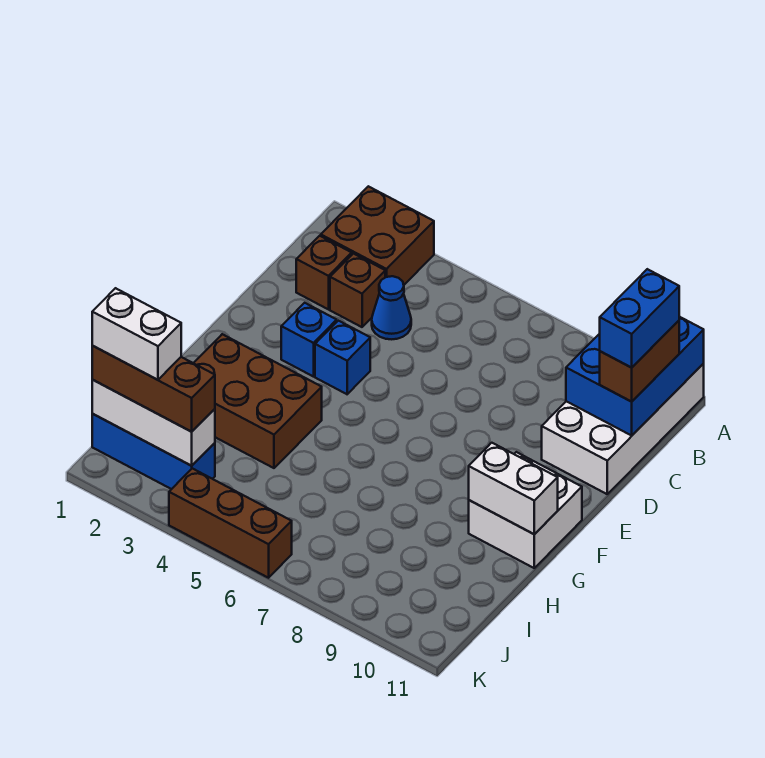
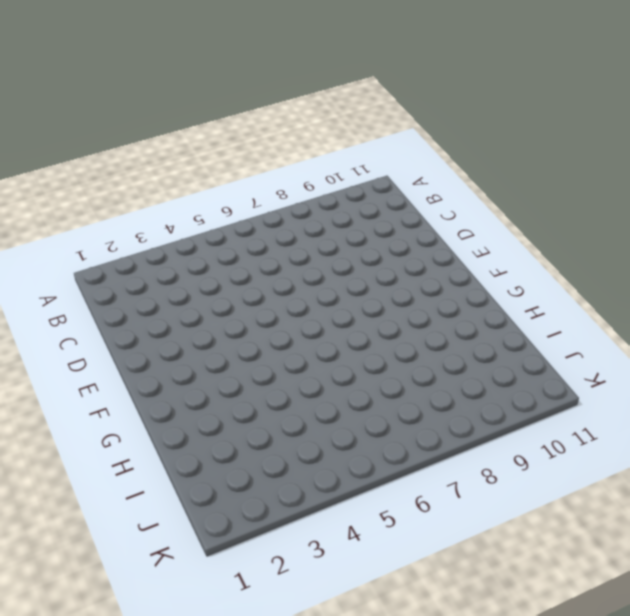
none -> brown brick A2:B3 level 1
none -> white brick A10:D11 level 1
none -> brown brick C2 level 1

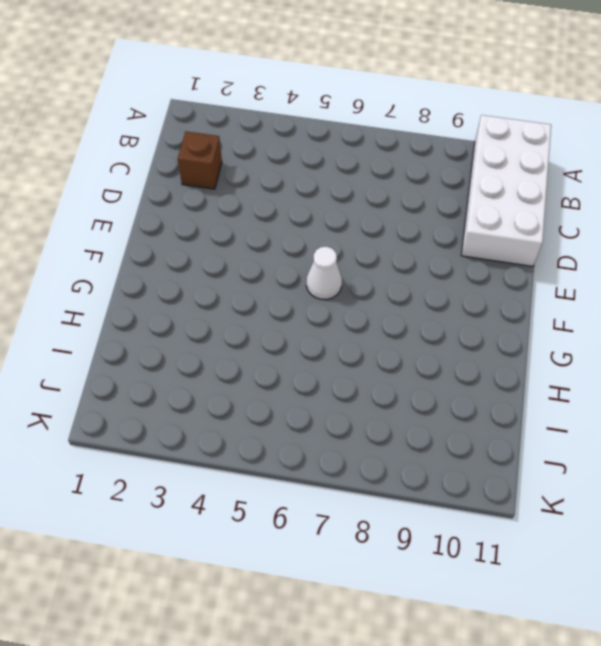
white cone F6 level 1 -> none
none -> brown brick A2:B3 level 1
none -> brown brick C3 level 1
none -> blue cone C4 level 1

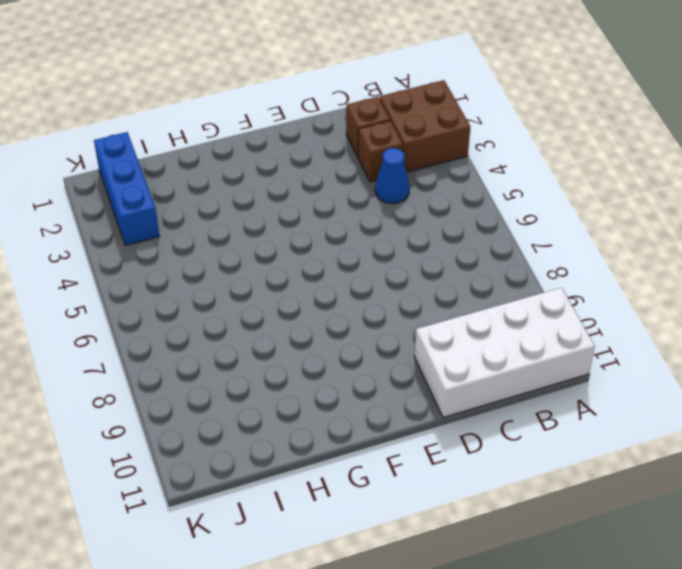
none -> blue brick E3 level 1
none -> blue brick E4 level 1
none -> white brick F10:G11 level 1

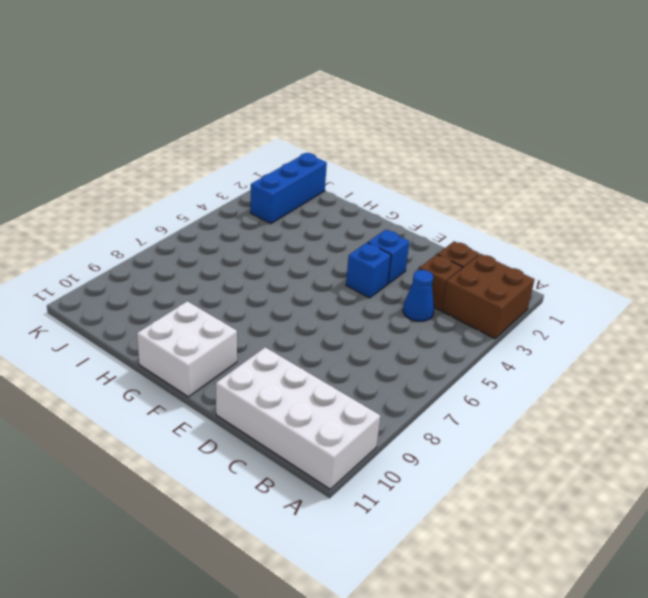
none -> brown brick G2:H4 level 1
none -> brown brick K4:K6 level 1
none -> blue brick A10:C11 level 2

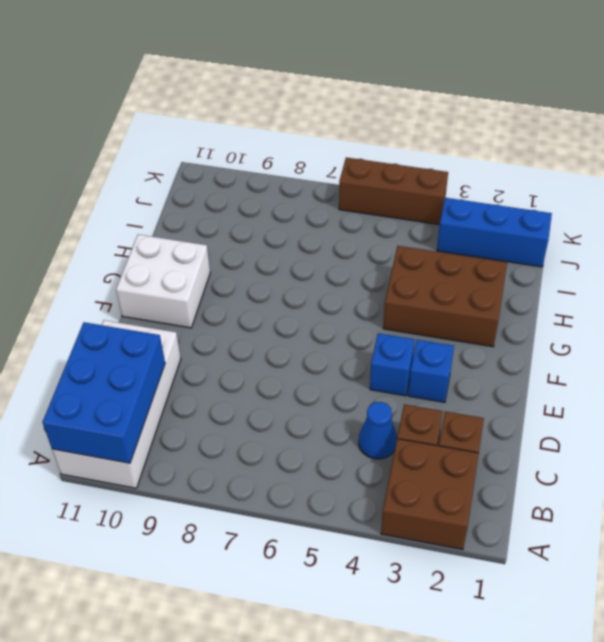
none -> white brick G10:G11 level 2
none -> white brick J1:J3 level 2
none -> brown brick B11:C11 level 3

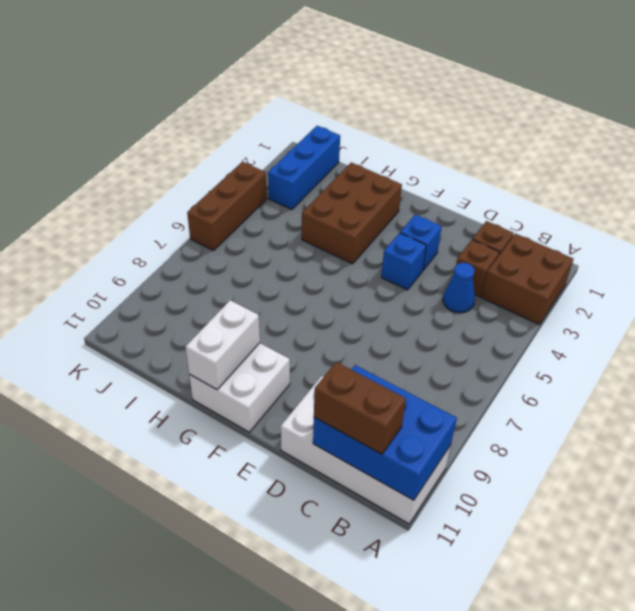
none -> white brick J1:J3 level 2
none -> brown brick J1:J3 level 3
none -> blue brick B11:C11 level 4

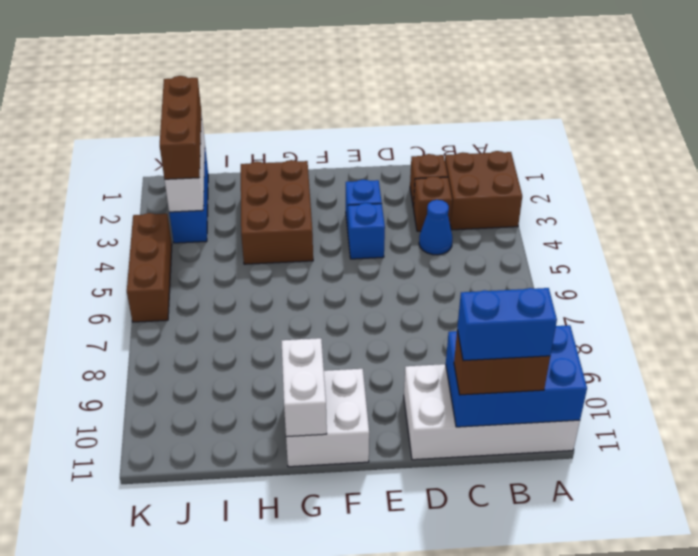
none -> white brick J1:J2 level 4

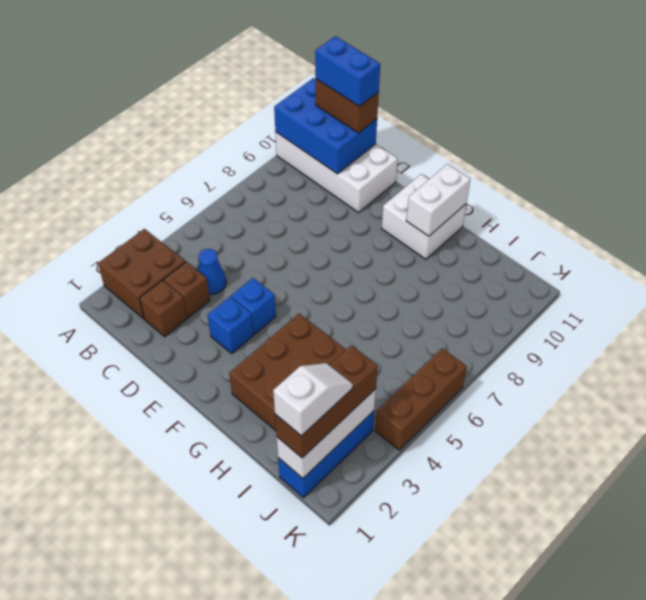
white slope J1:J2 level 4 top 1 -> white brick J1:J2 level 4

